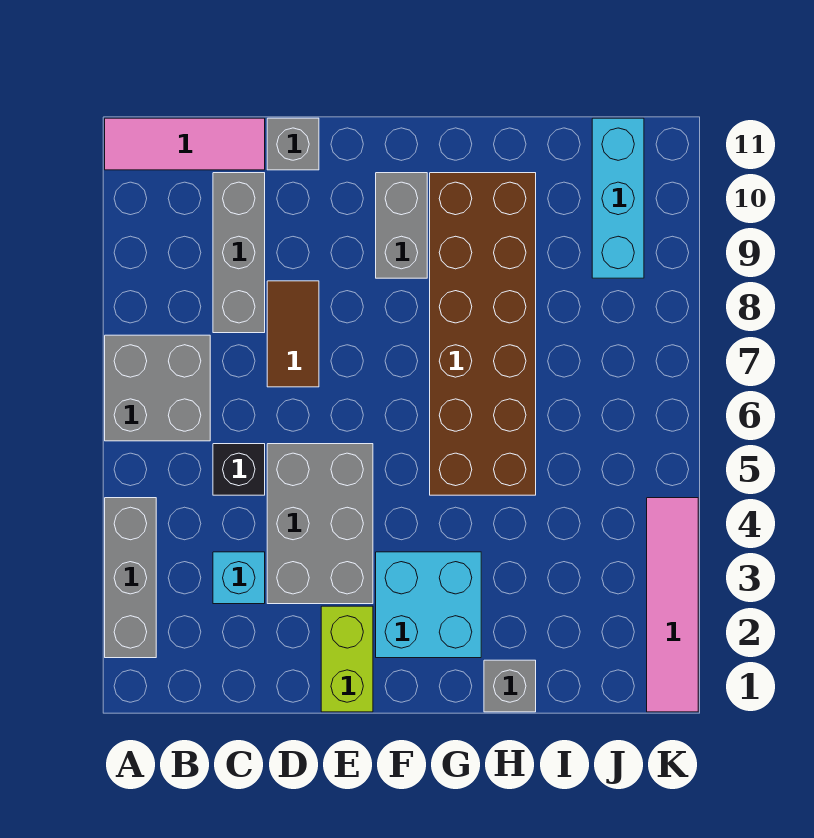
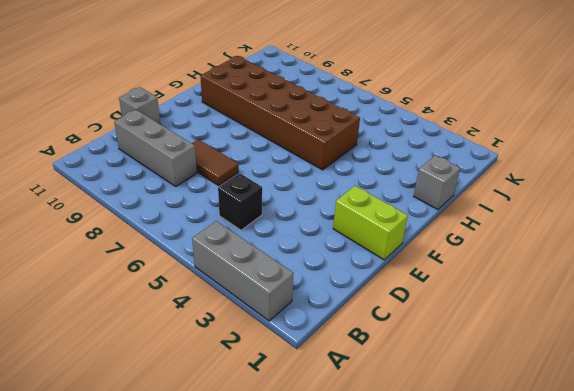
none -> grey brick A6:B7 level 1
none -> pink tile A11:C11 level 1
none -> cyan brick C3 level 1

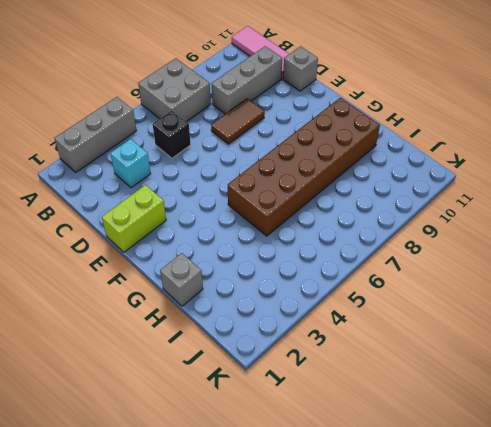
none -> grey brick D3:E5 level 1
none -> cyan brick F2:G3 level 1
none -> grey brick F9:F10 level 1

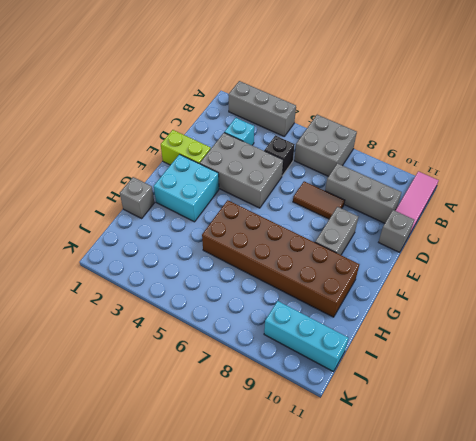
grey brick E9:F9 level 1 -> grey brick F9:F10 level 1
none -> pink tile K1:K4 level 1

